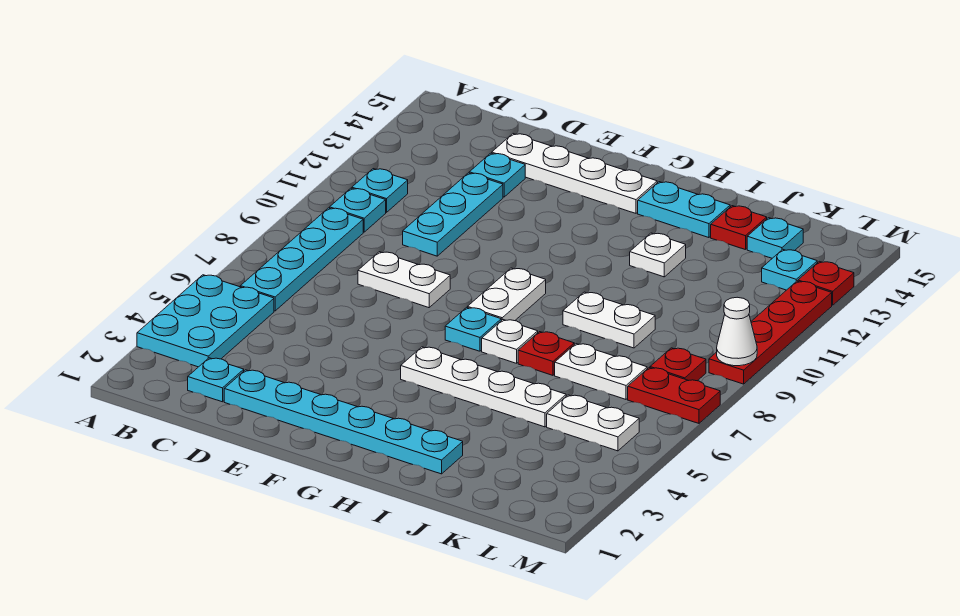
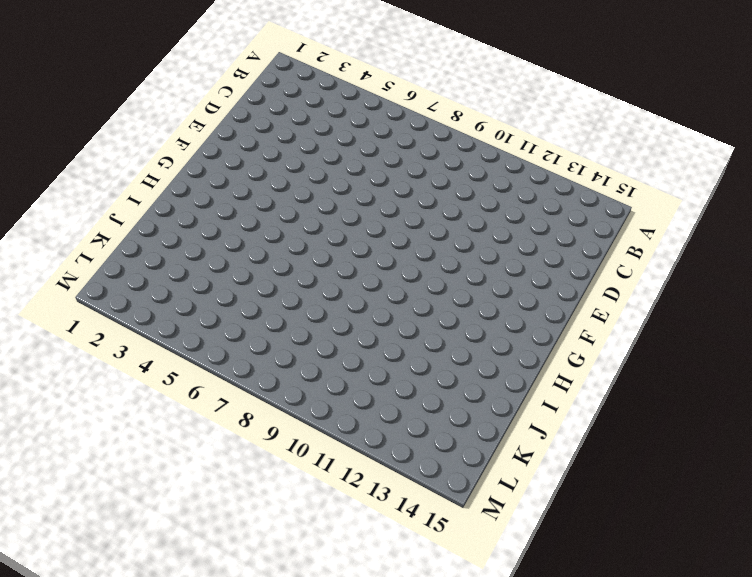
none -> cyan plate A3:B5 level 1
none -> cyan plate B6:B9 level 1
none -> cyan plate B10 level 1

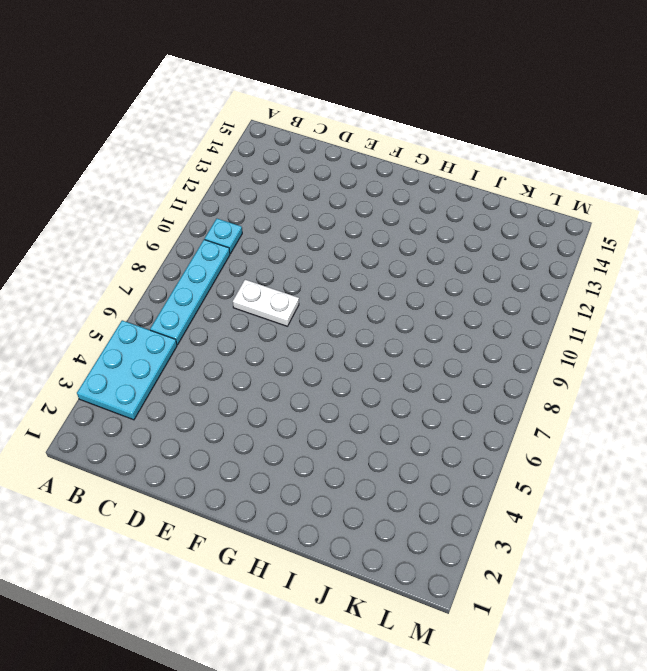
none -> cyan plate B11 level 1
none -> cyan plate C2 level 1
none -> cyan plate D2:I2 level 1

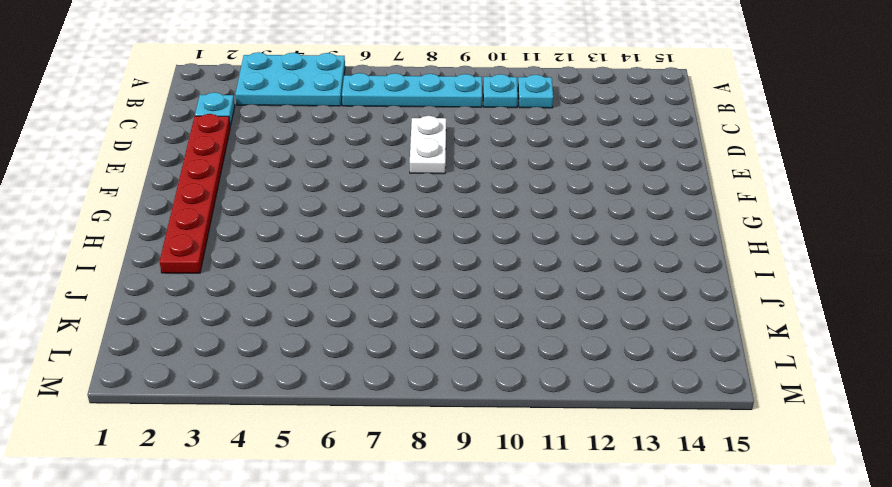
red plate D2:I2 level 1 -> cyan plate D2:I2 level 1
none -> cyan plate D10:D12 level 1
none -> cyan plate D13 level 1
none -> white plate D14:G14 level 1

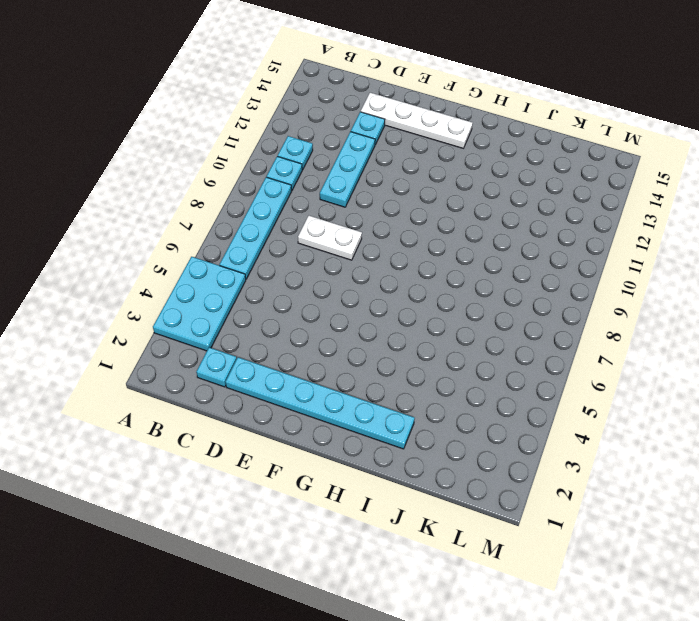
none -> white plate G5:J5 level 1
none -> cyan plate G7 level 1
none -> white plate G8:G9 level 1

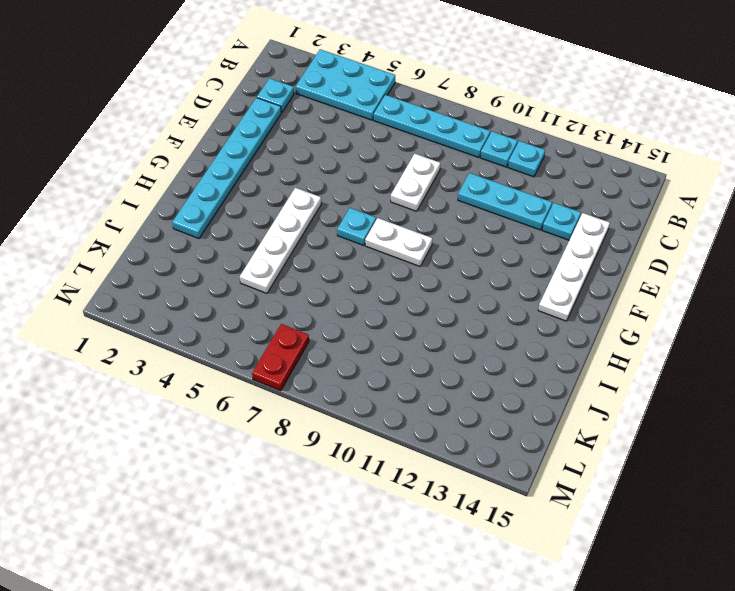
none -> white plate H7 level 1
none -> cyan plate H14:I14 level 1
none -> red plate I7 level 1

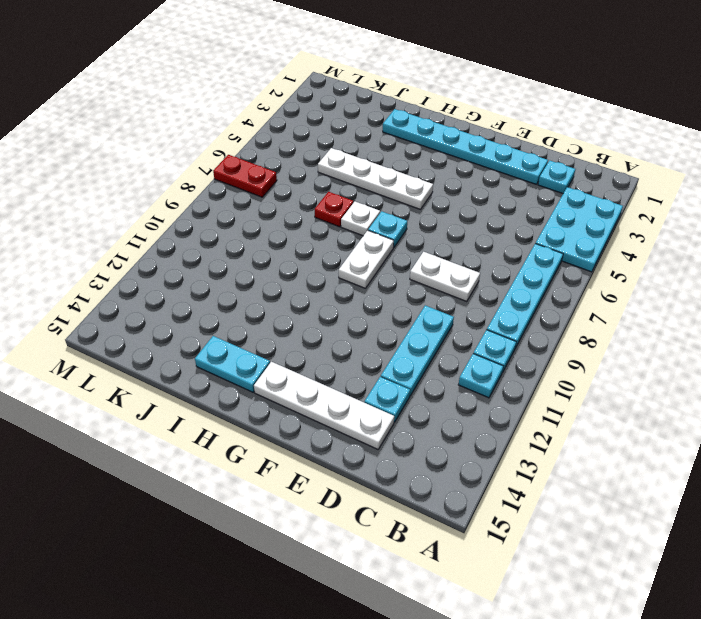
none -> white plate I9:J9 level 1
none -> white plate I12 level 1
none -> white plate J7:K7 level 1

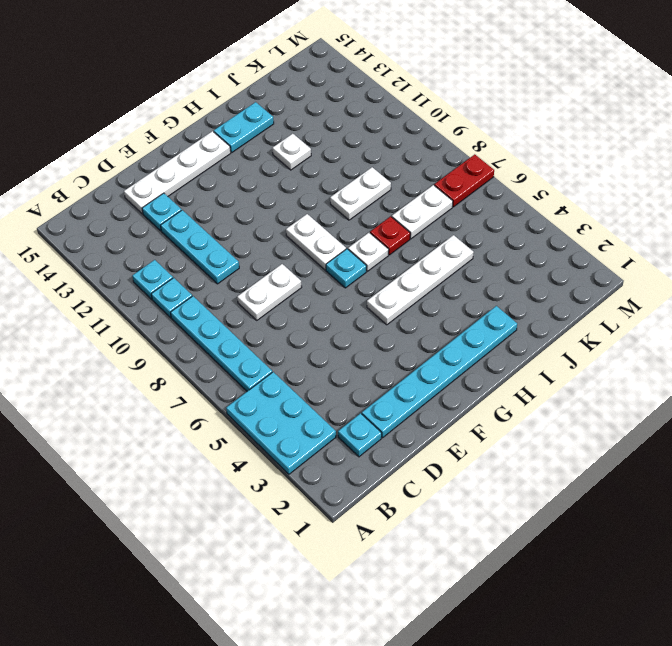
none -> red plate J14 level 1
none -> white plate K5:L5 level 1
none -> cyan plate K14 level 1

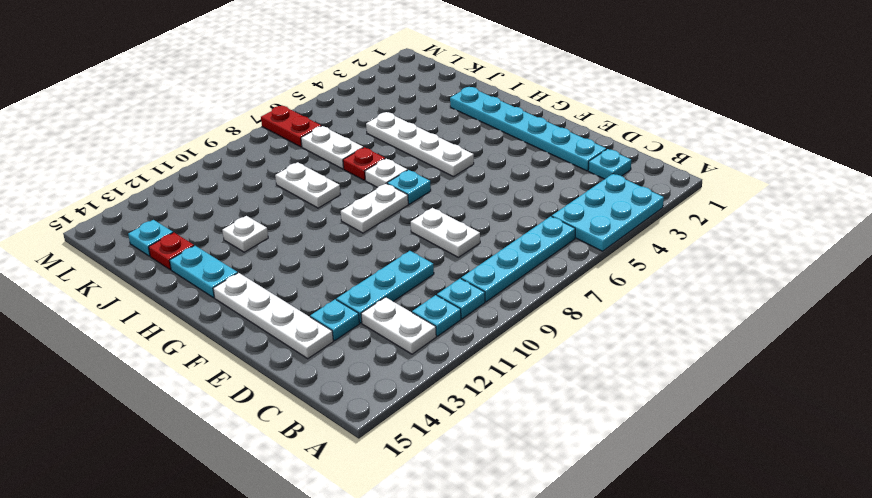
white plate B12:C12 level 1 -> white plate K5:L5 level 1
none -> red plate L8 level 1
none -> cyan plate L13 level 1
none -> red plate M9:M12 level 1

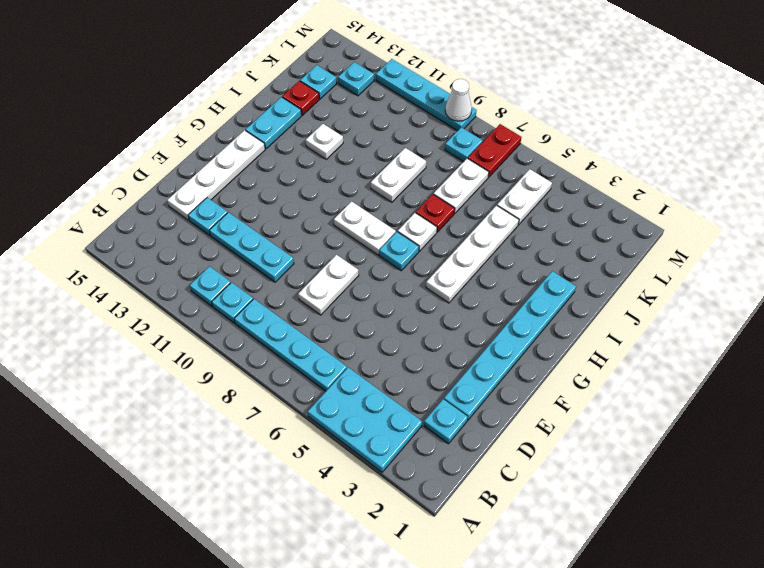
cyan plate L8 level 1 -> red plate L8 level 1
cyan plate M9:M12 level 1 -> red plate M9:M12 level 1
none -> red plate M13 level 1

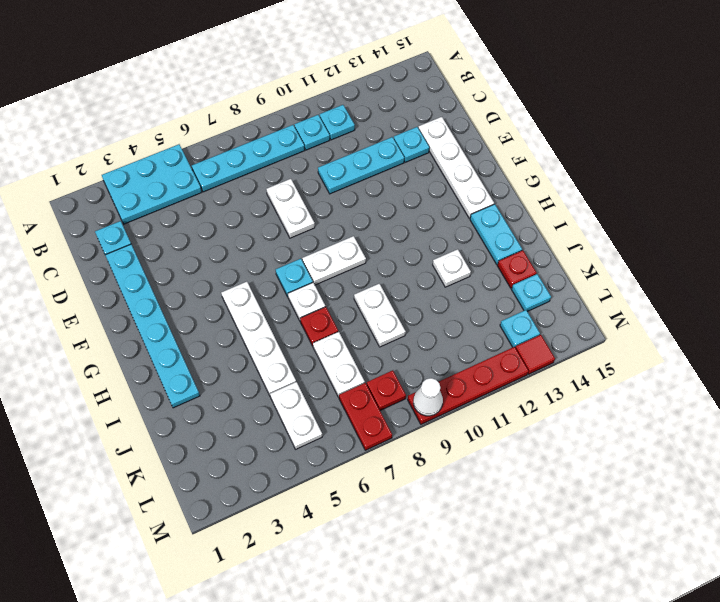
red tile M13 level 1 -> red plate M13 level 1

